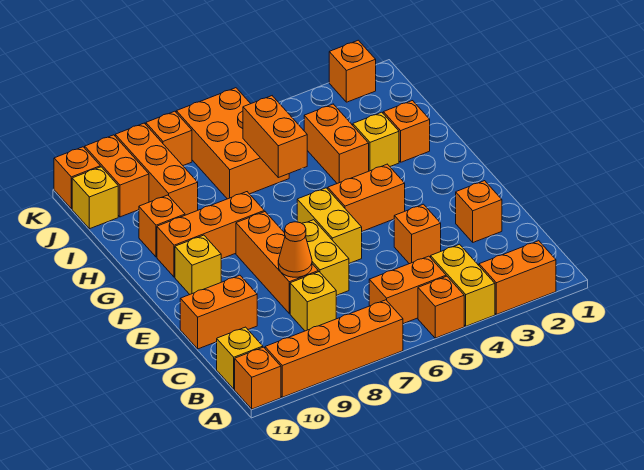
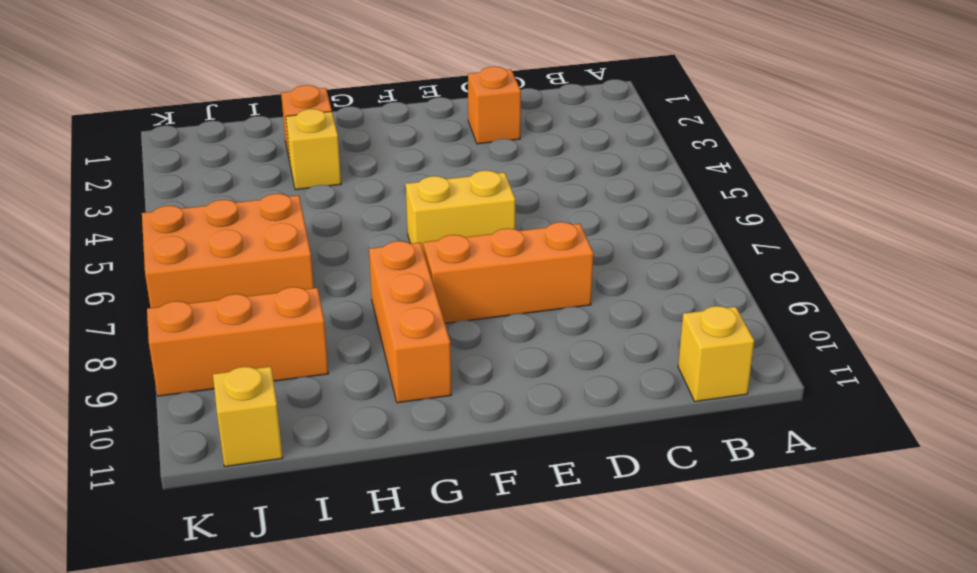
none -> orange brick A2:A3 level 1
none -> yellow brick A4:B4 level 1
none -> orange brick A5 level 1
none -> orange brick A7:A10 level 1

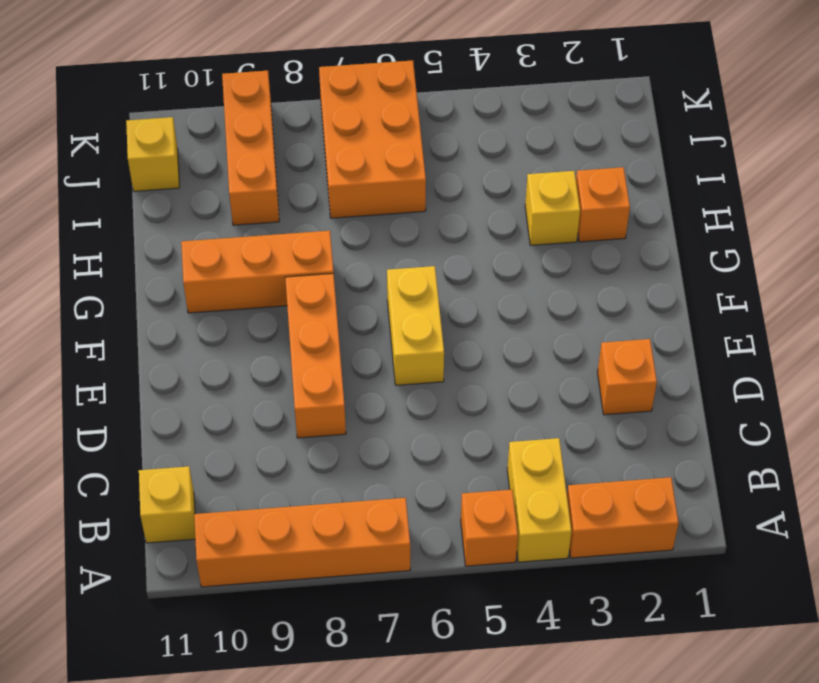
none -> orange brick A11 level 1
none -> orange brick B5:B6 level 1
none -> yellow brick C8 level 1
none -> orange brick D4 level 1

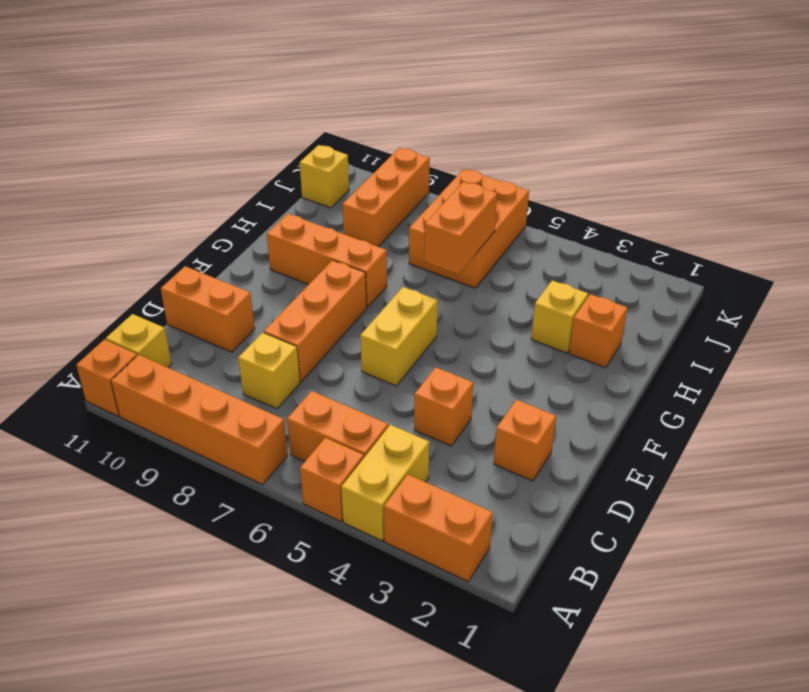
none -> yellow brick D7:E7 level 1
none -> orange brick F4:F5 level 1
none -> yellow brick F10 level 1
none -> orange brick H4:I4 level 1

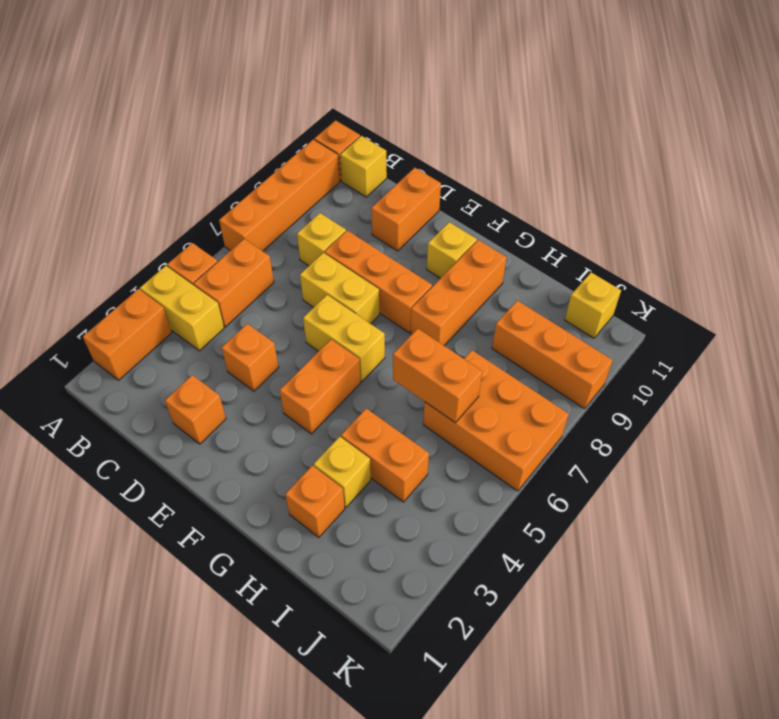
none -> orange brick H10 level 1
none -> orange brick J10:K10 level 1
none -> orange brick K2 level 1
none -> orange brick K8 level 1

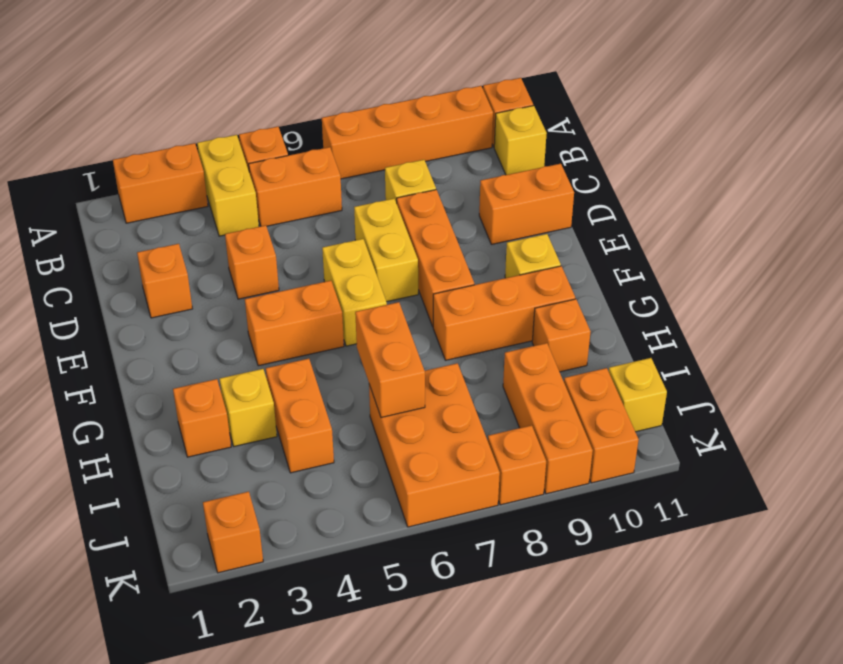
none -> orange brick K11 level 1
none -> orange cone D8 level 2

